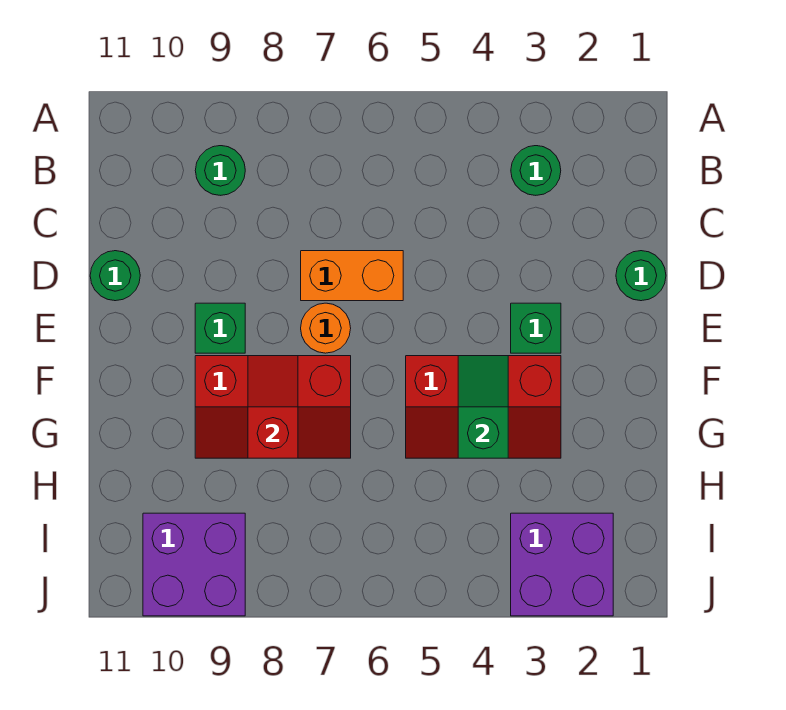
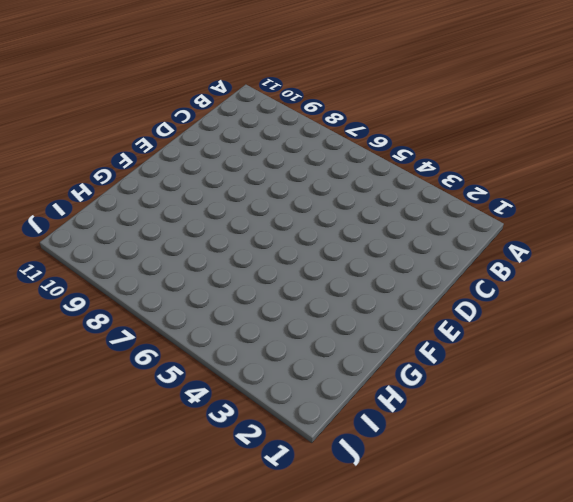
none -> green round brick B3 level 1
none -> green round brick B9 level 1
none -> green round brick D1 level 1

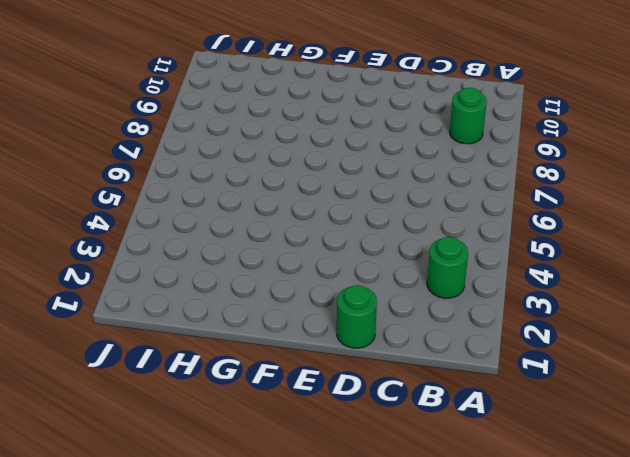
none -> orange brick D6:D7 level 1
none -> green round brick D11 level 1
none -> green brick E3 level 1

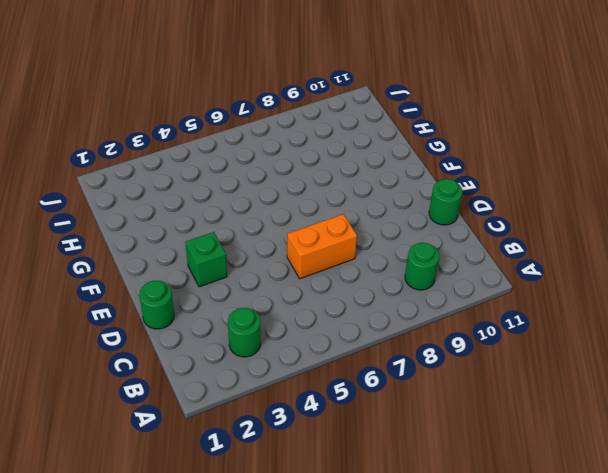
none -> orange round brick E7 level 1
none -> green brick E9 level 1
none -> red slope F3:G5 level 1 top F

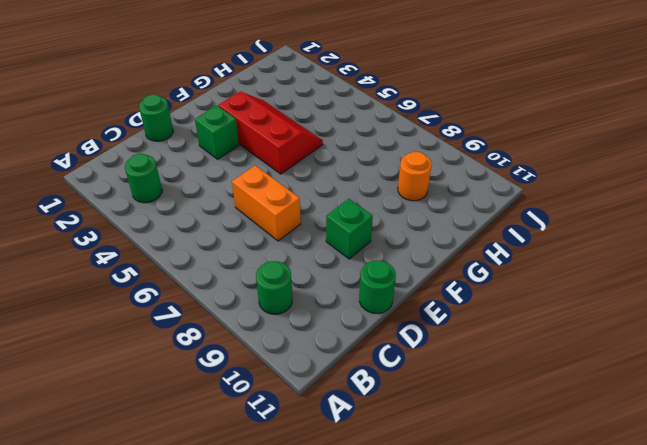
orange round brick H9 level 1 -> orange round brick E7 level 1
none -> red slope F7:G9 level 1 top F
none -> purple brick I2:J3 level 1
none -> purple brick I9:J10 level 1

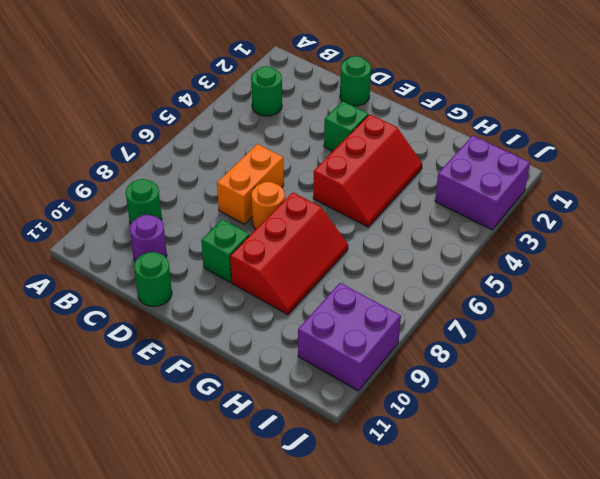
purple round brick C10 level 1 -> none
none -> green slope F4:G4 level 2 top G
none -> red slope F8:G8 level 2 top G

